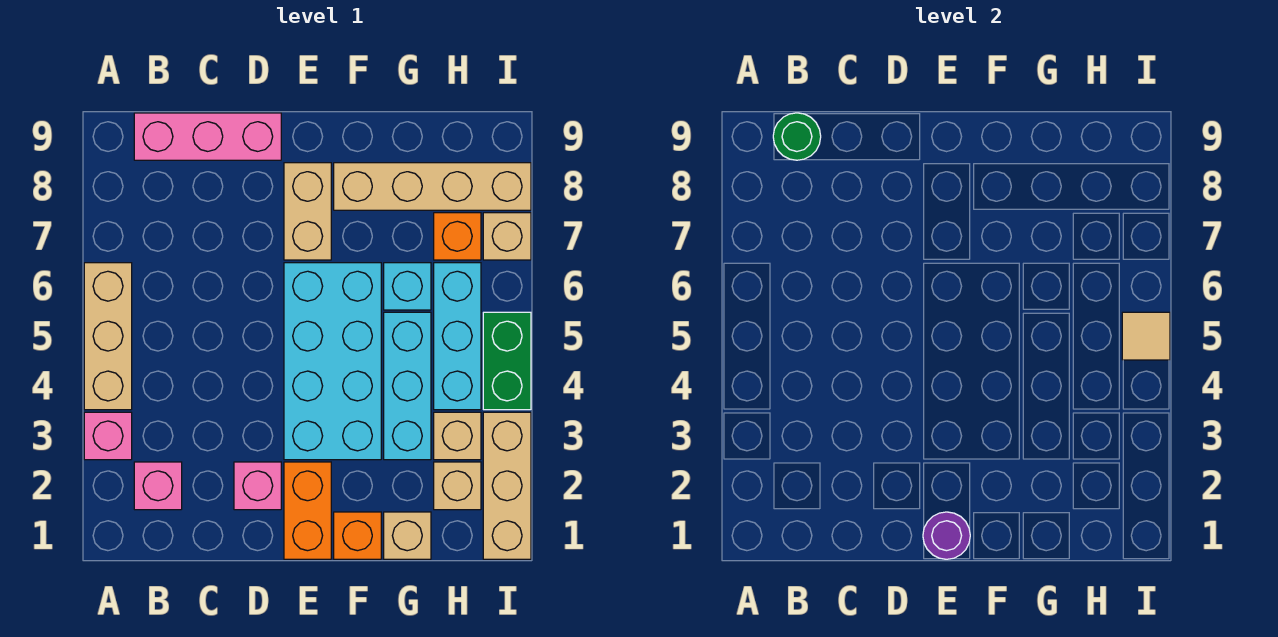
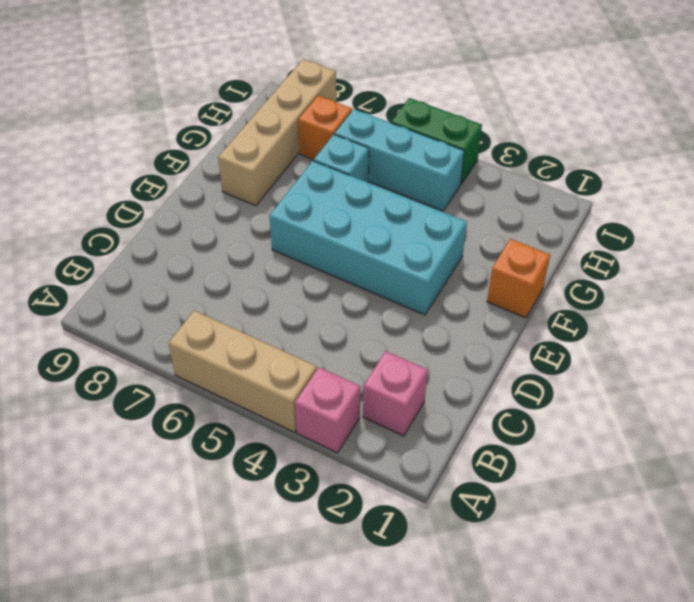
none -> pink brick B9:D9 level 1
none -> pink brick D2 level 1
none -> orange brick E1:E2 level 1

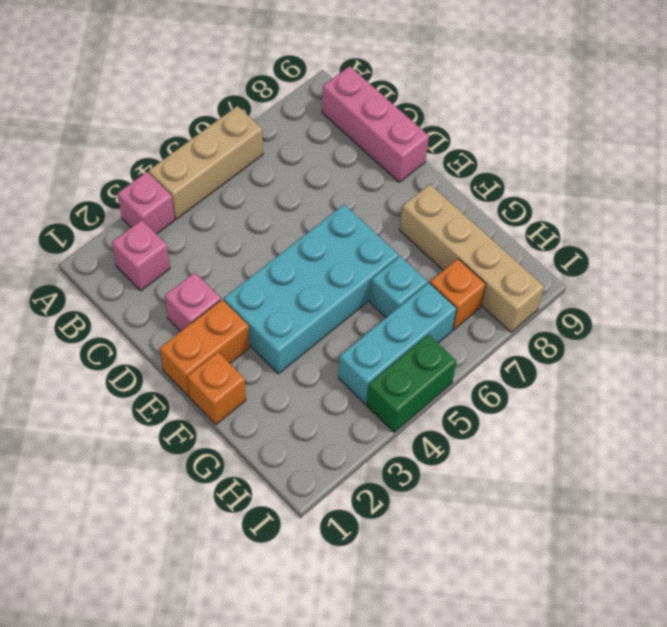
none -> tan brick E7:E8 level 1
none -> tan brick G1 level 1
none -> cyan brick G3:G5 level 1

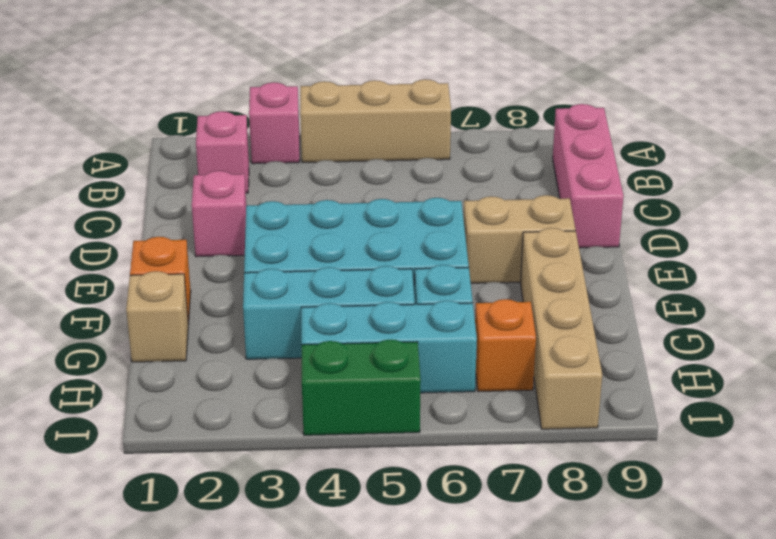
none -> orange brick E1:E2 level 1
none -> tan brick H2 level 1
none -> tan brick H3 level 1

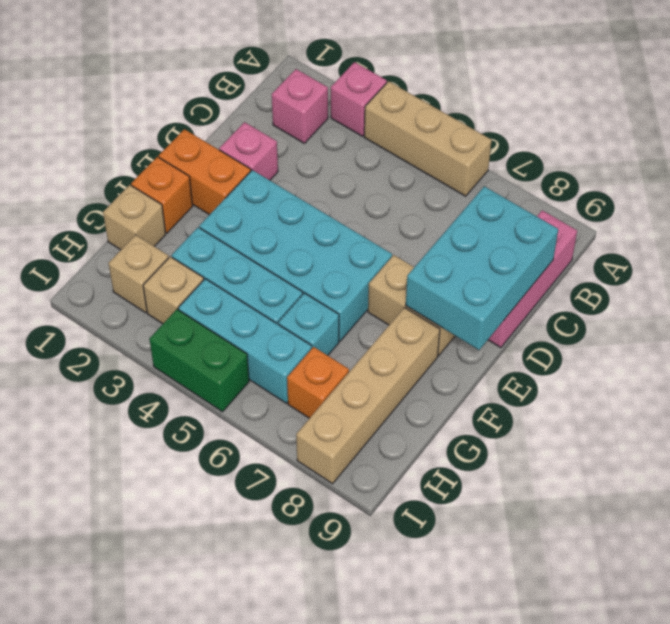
cyan brick C8:E9 level 2 -> none
none -> tan brick I1:I3 level 1
none -> tan brick I7 level 1
none -> green round brick B9 level 2

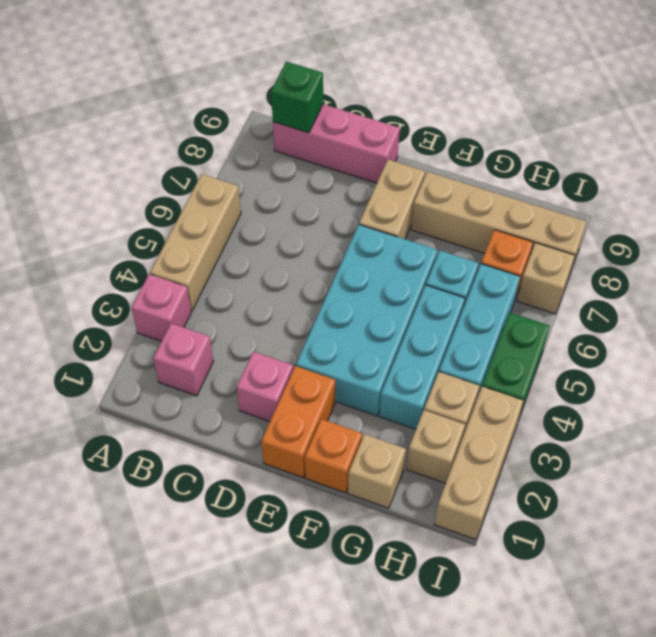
green brick B9 level 2 -> green round brick B9 level 2
none -> purple round brick E1 level 2
none -> tan tile I5 level 2

